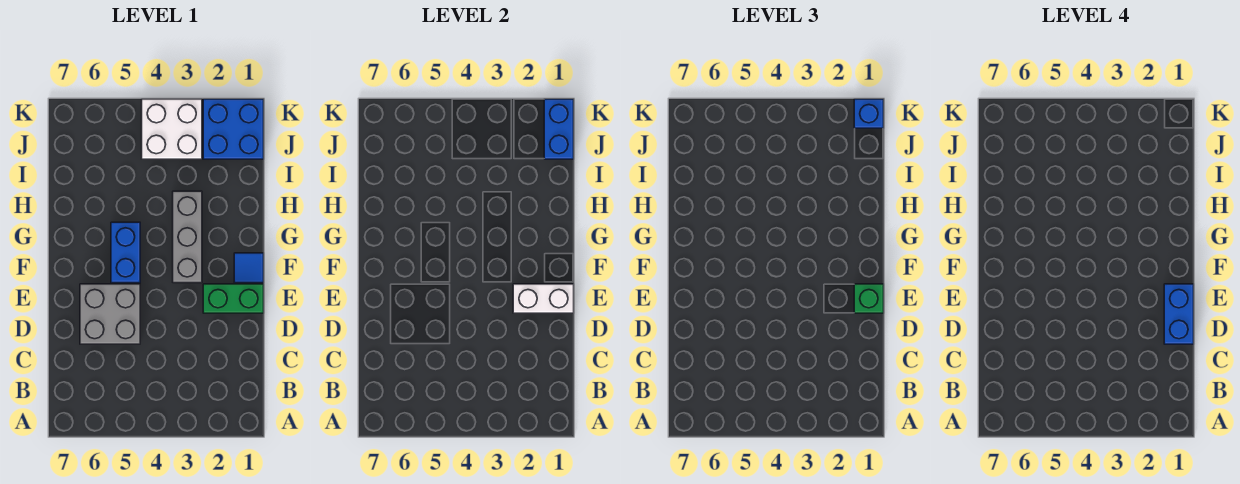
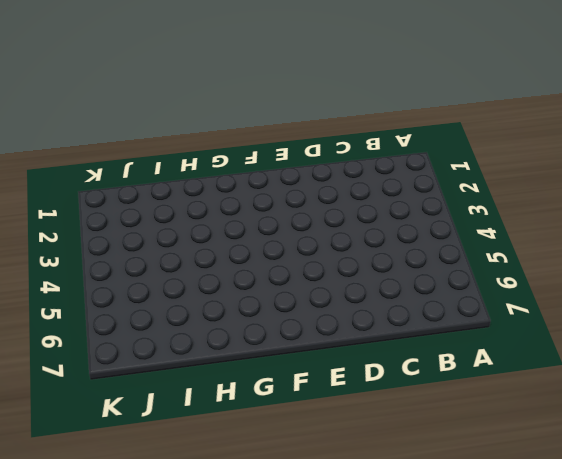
none -> grey brick D5:E6 level 1
none -> green brick E1:E2 level 1
none -> blue tile F1 level 1

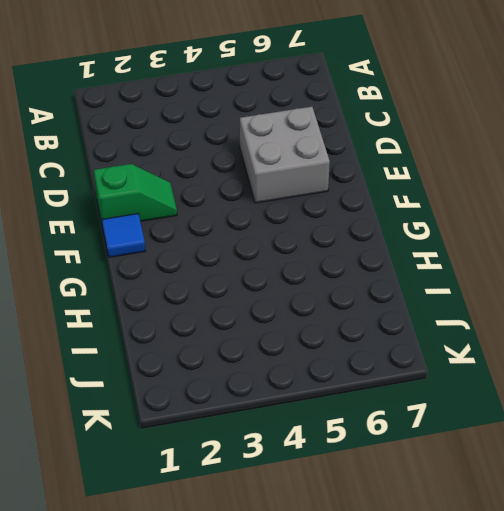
green slope E1:E2 level 1 top 1 -> green brick E1:E2 level 1
none -> grey brick F3:H3 level 1
none -> blue brick F5:G5 level 1
none -> blue brick J1:K2 level 1

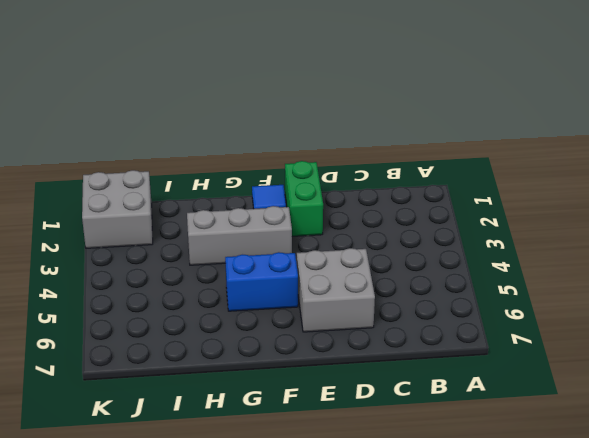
grey brick J1:K2 level 1 -> blue brick J1:K2 level 1
none -> white brick J3:K4 level 1
none -> white brick E1:E2 level 2
none -> blue brick J1:K1 level 2

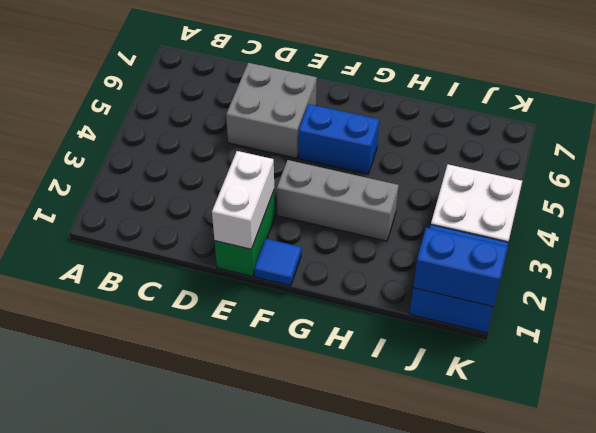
none -> green brick E1 level 3
none -> blue brick K1 level 3
none -> blue brick D1:E1 level 4

